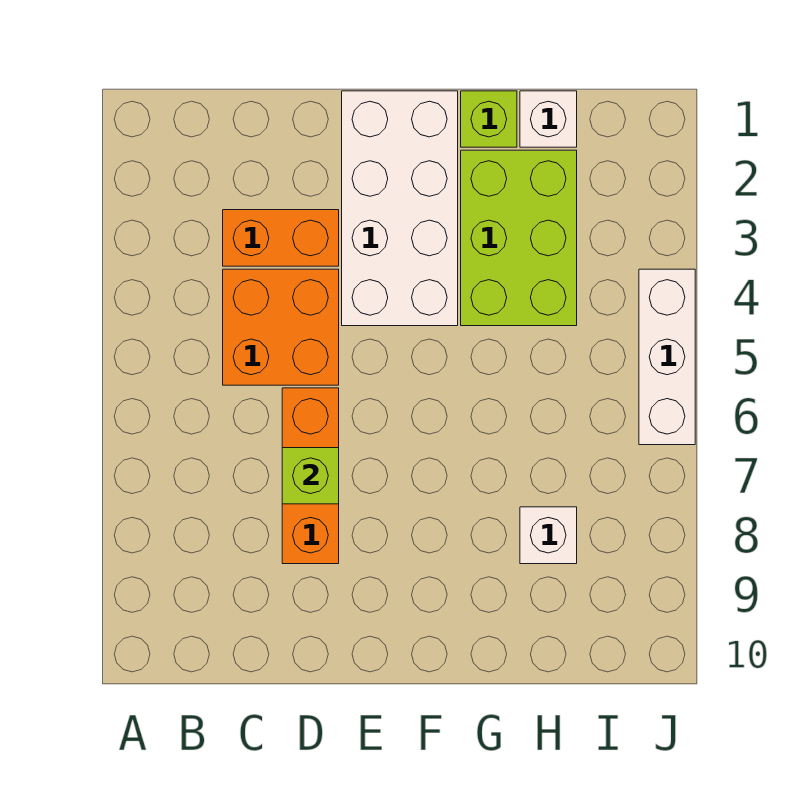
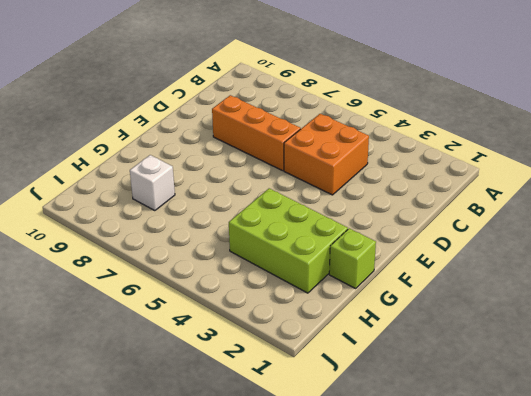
none -> orange brick C3:D3 level 1
none -> white brick E1:F4 level 1

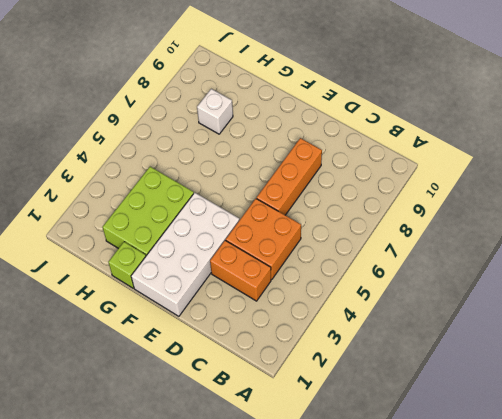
none -> white brick H1 level 1
none -> white brick J4:J6 level 1

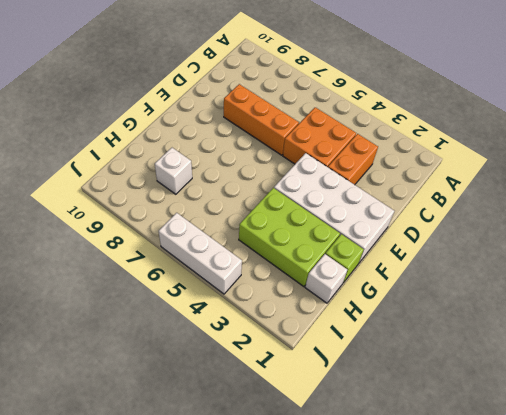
none -> lime brick D7 level 2

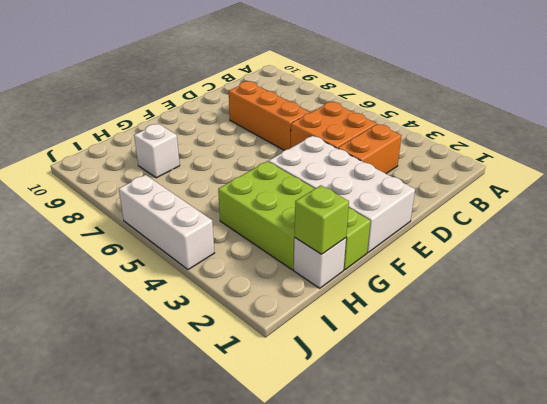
lime brick H1 level 2 -> lime brick D7 level 2

